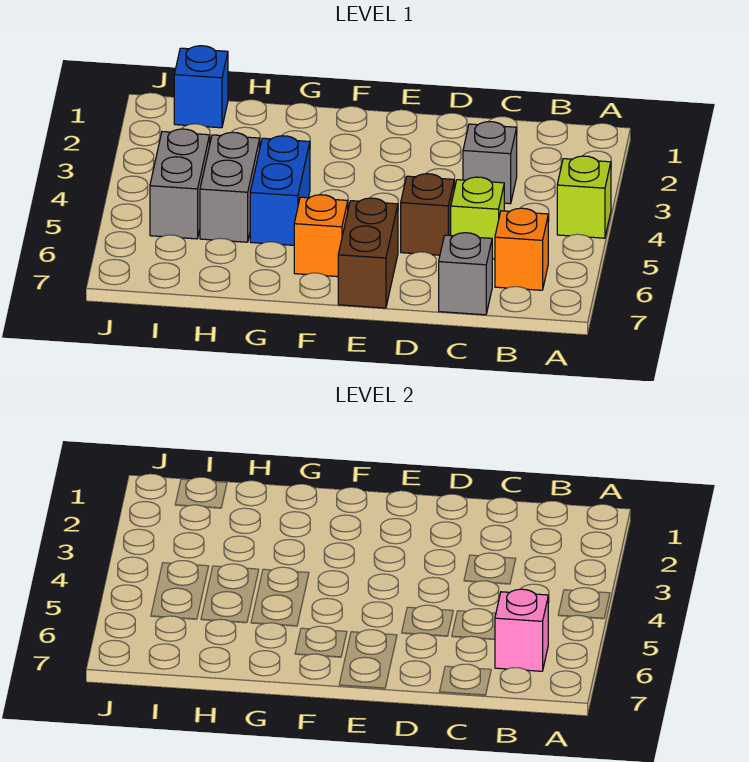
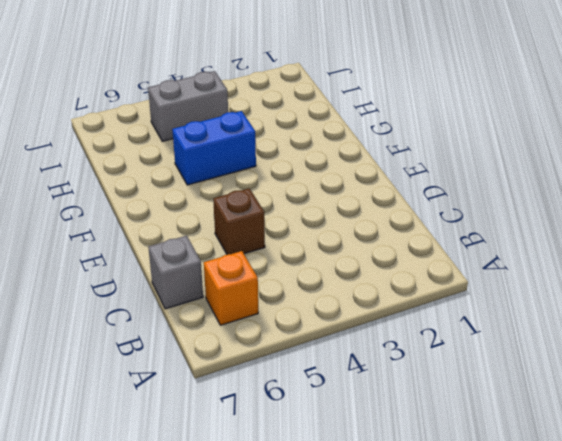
none -> lime brick A4 level 1
none -> grey brick C3 level 1
none -> lime brick C5 level 1

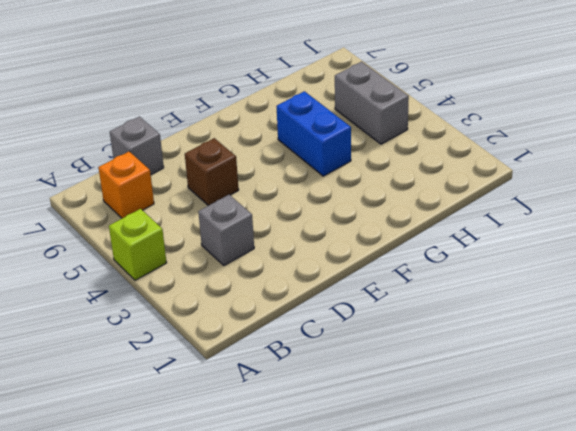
none -> lime brick C5 level 1
none -> brown brick E6:E7 level 1
none -> orange brick F6 level 1

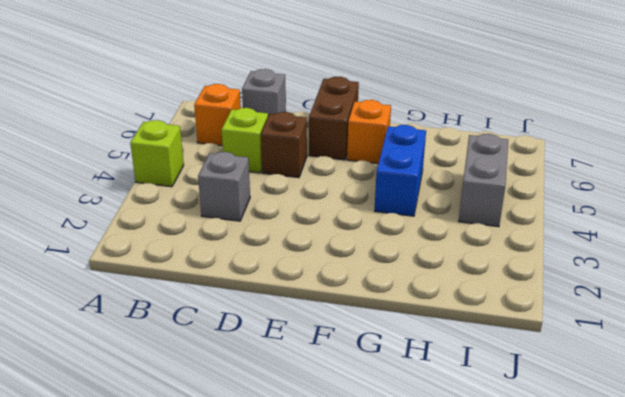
none -> grey brick H4:H5 level 1
none -> blue brick I1 level 1
none -> pink brick B6 level 2

